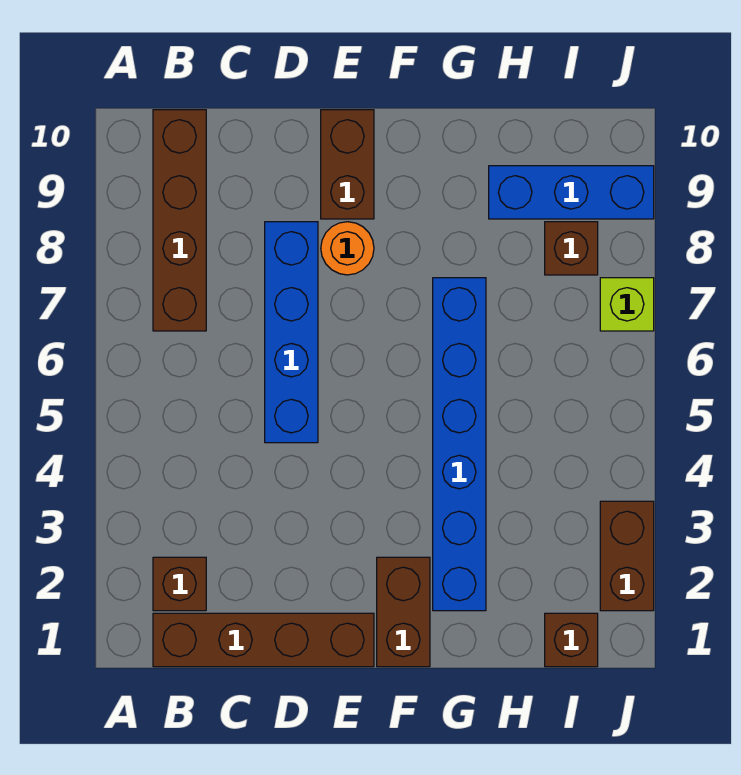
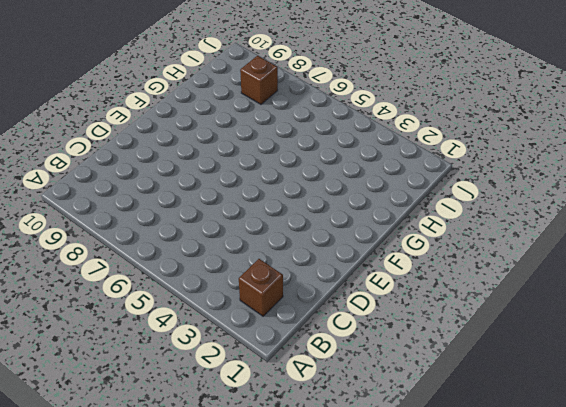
none -> brown brick B1:E1 level 1
none -> brown brick B7:B10 level 1
none -> blue brick D5:D8 level 1

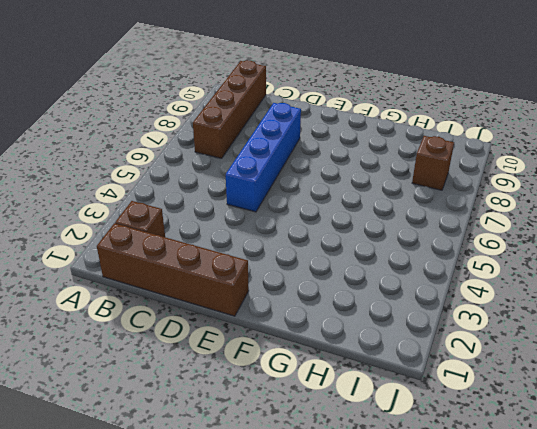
none -> orange round brick E8 level 1
none -> brown brick E9:E10 level 1
none -> brown brick F1:F2 level 1

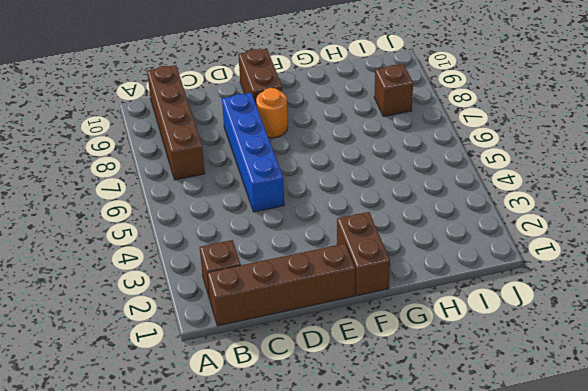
none -> blue brick G2:G7 level 1
none -> blue brick H9:J9 level 1
none -> brown brick I1 level 1

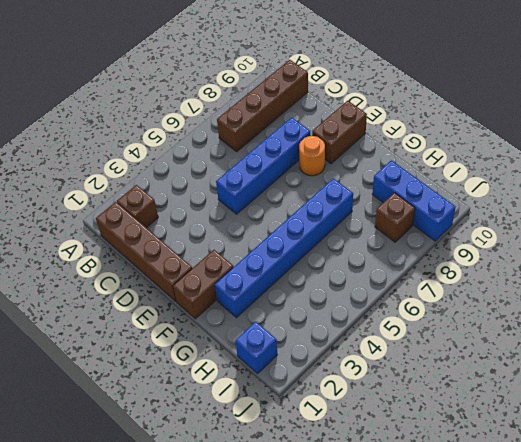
blue brick I1 level 1 -> brown brick I1 level 1
none -> brown brick J2:J3 level 1
none -> lime brick J7 level 1

